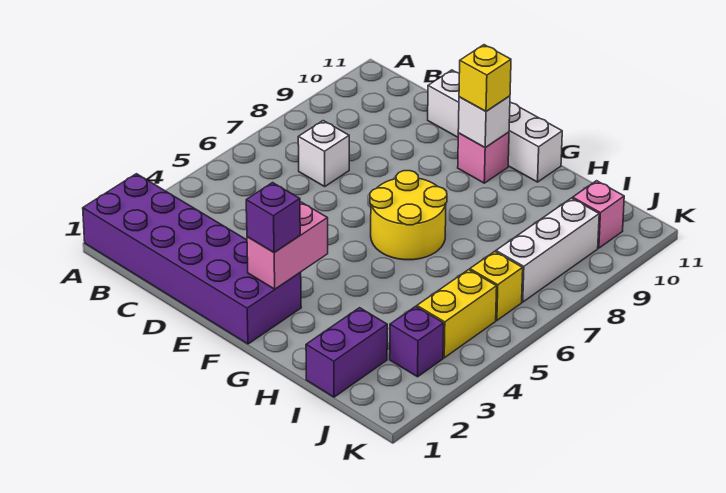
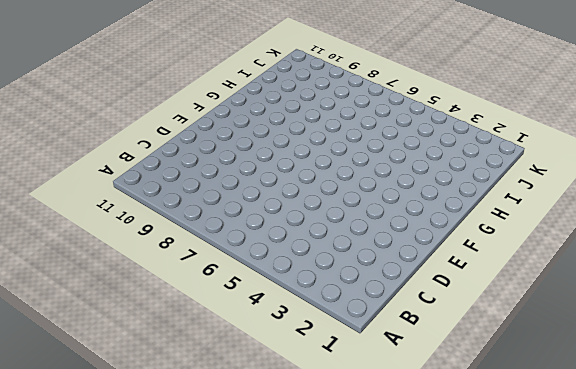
none -> purple brick A1:F2 level 1
none -> white brick C7 level 1
none -> white brick D11:G11 level 1

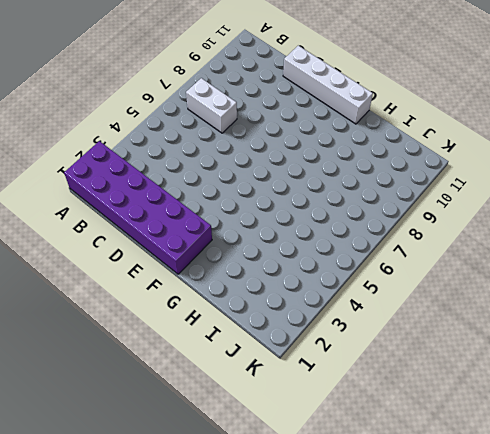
white brick B7:C7 level 1 -> white brick C7 level 1
none -> yellow round brick F6:G7 level 1
none -> pink brick F10 level 1
none -> purple brick I1:I2 level 1

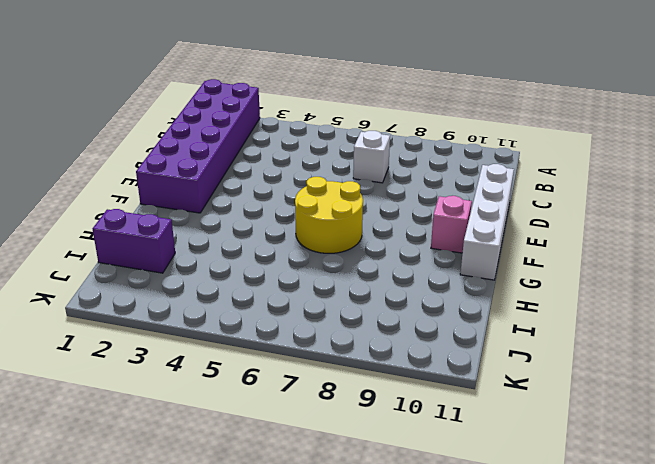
none -> purple brick J3 level 1
none -> yellow brick J4:J5 level 1
none -> yellow brick J6 level 1

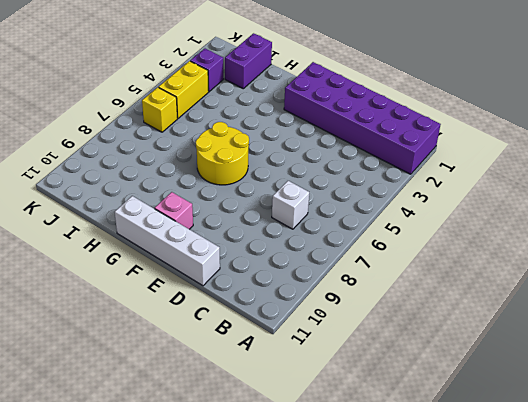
none -> white brick J7:J9 level 1
none -> pink brick J10 level 1
none -> pink brick F2:F3 level 2

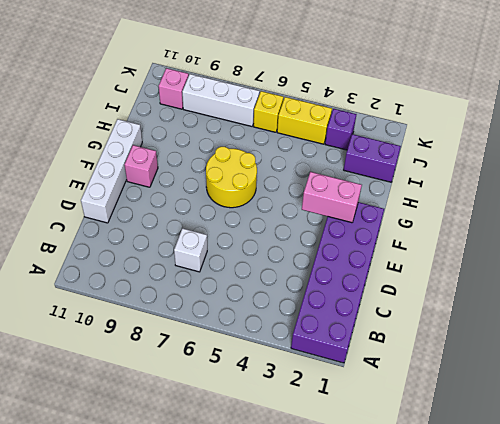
none -> white brick F10 level 2
none -> purple brick F2 level 3
none -> yellow brick F10 level 3

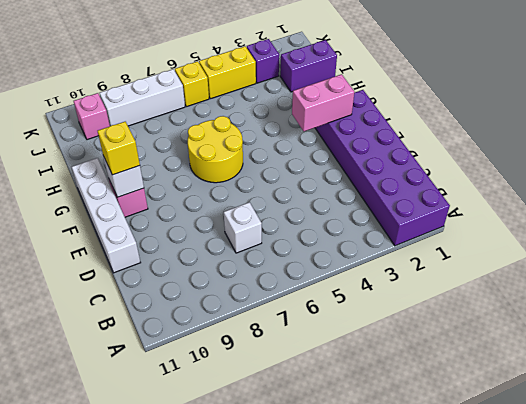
none -> purple brick F2 level 3

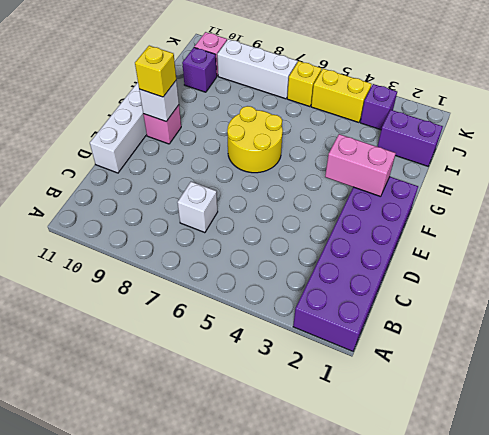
purple brick I10 level 1 -> purple brick F2 level 3

